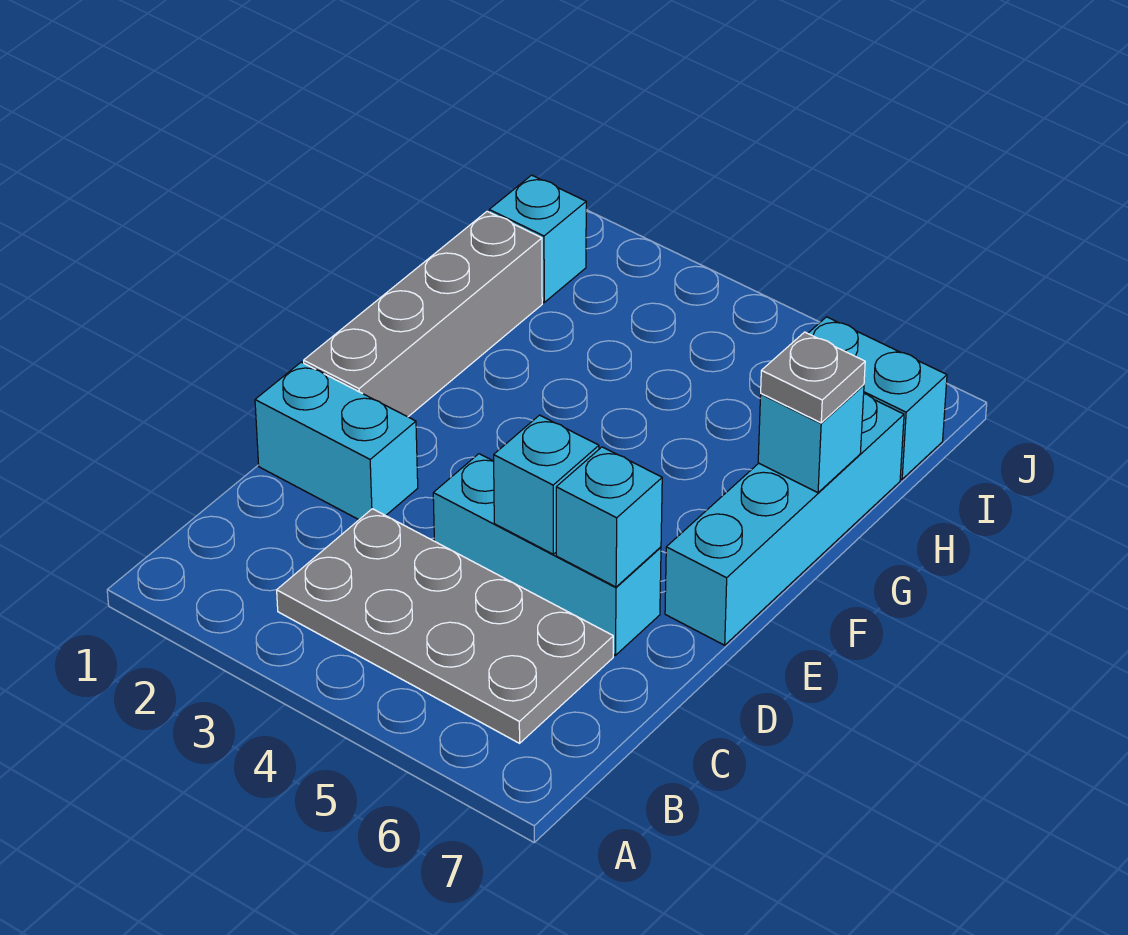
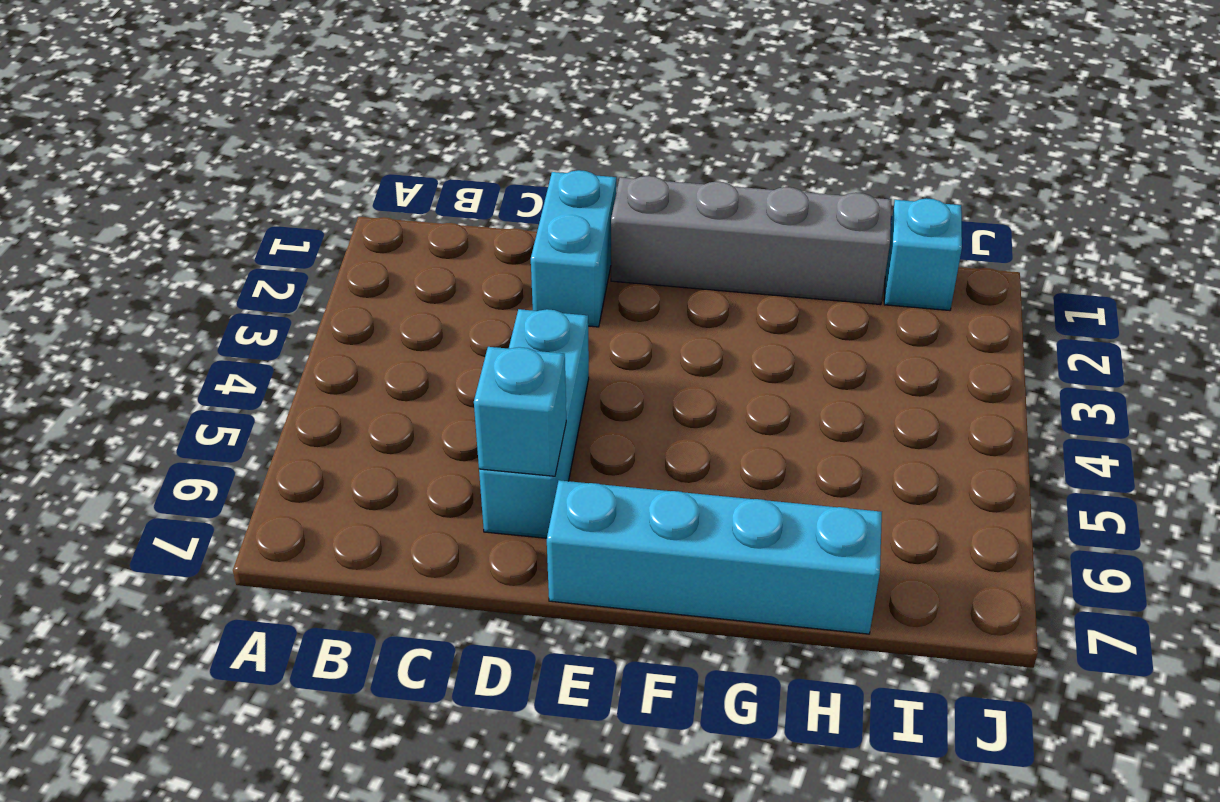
none -> grey plate B3:C6 level 1
none -> cyan brick I6:I7 level 1

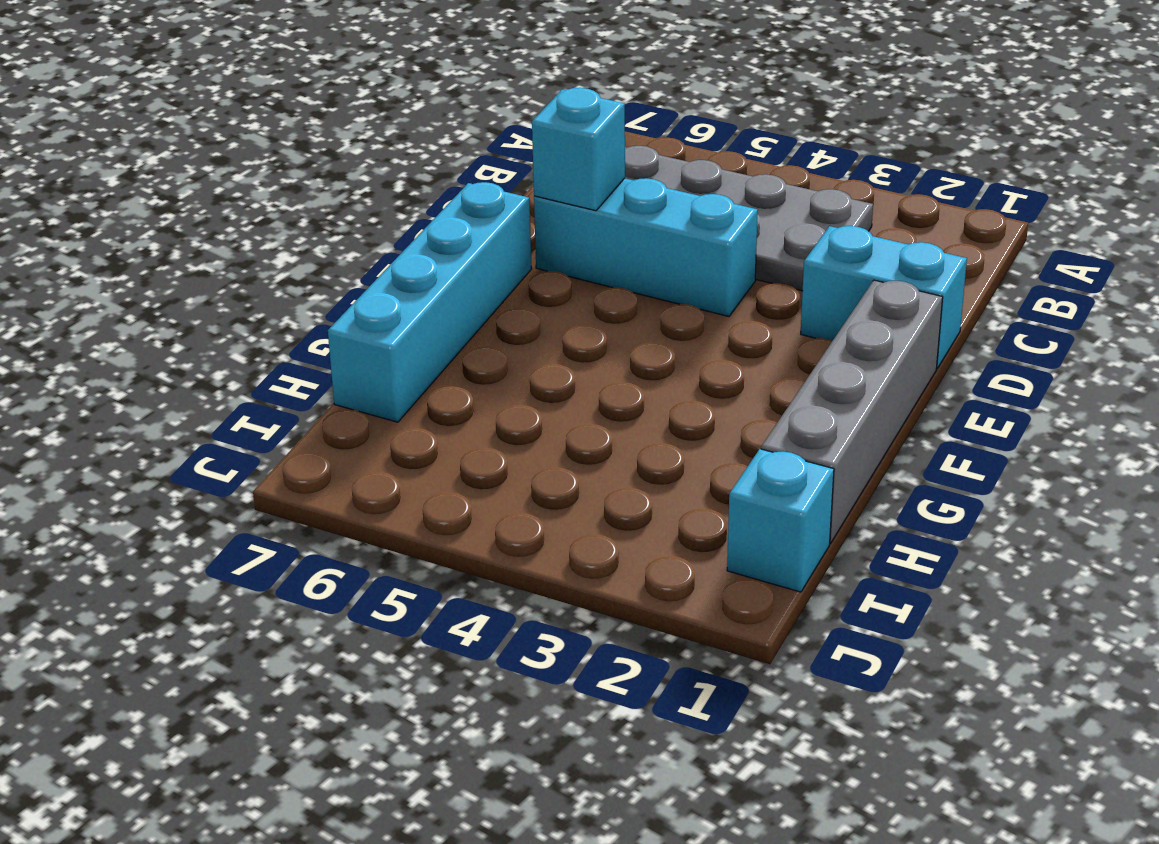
none -> cyan brick I6:I7 level 1
none -> cyan brick D5 level 2

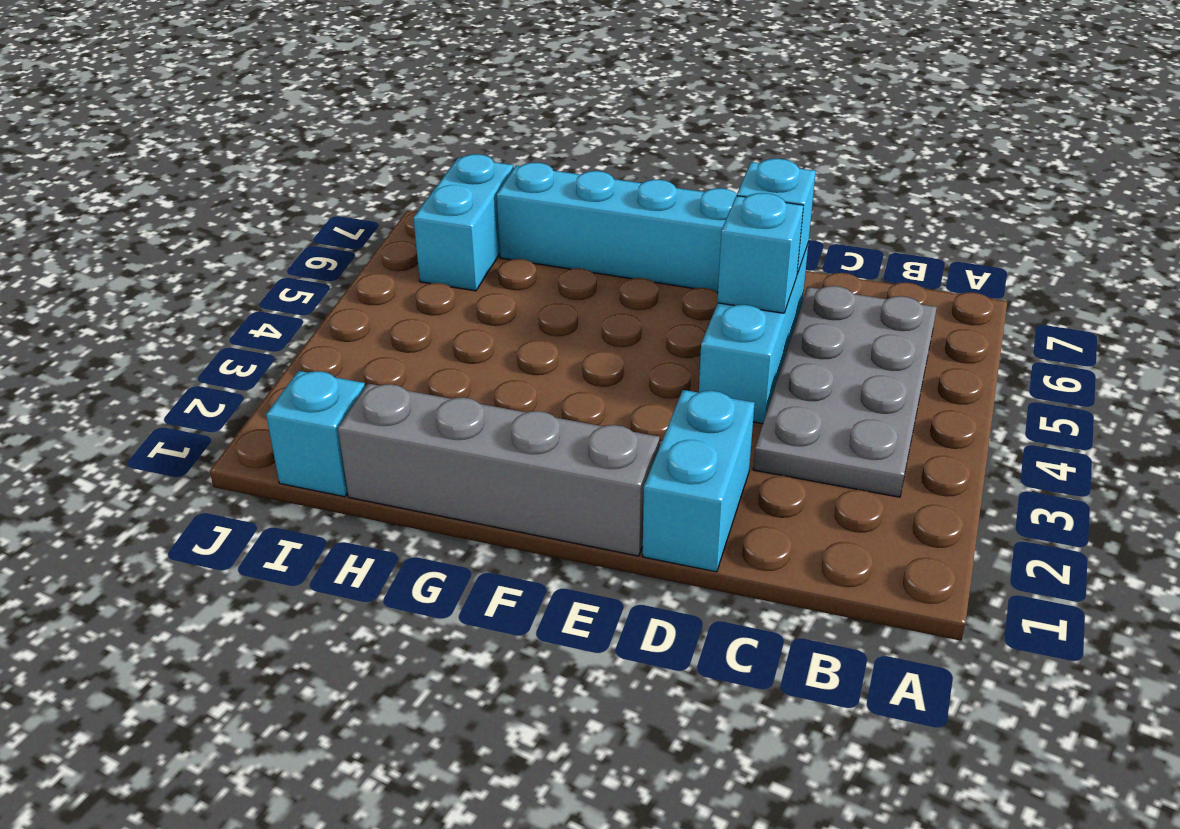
none -> cyan brick G7 level 2
none -> grey plate G7 level 3

